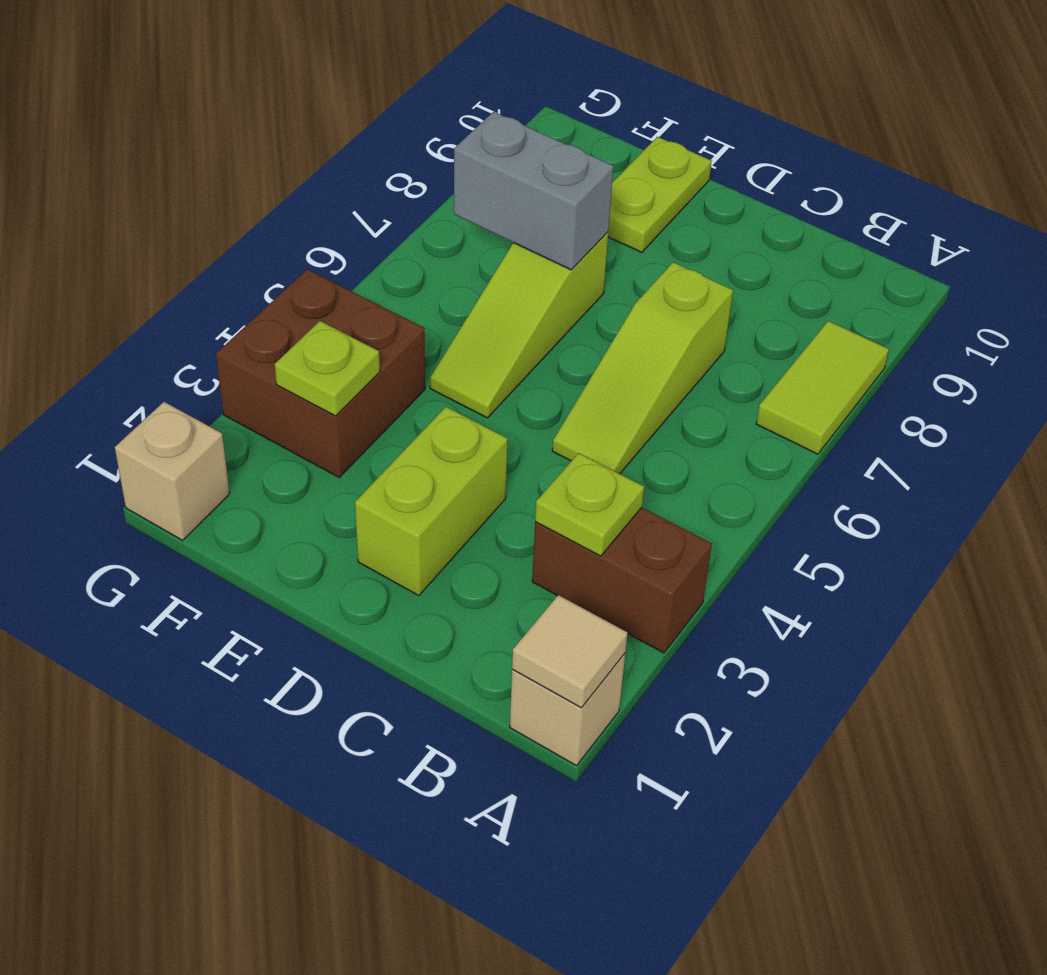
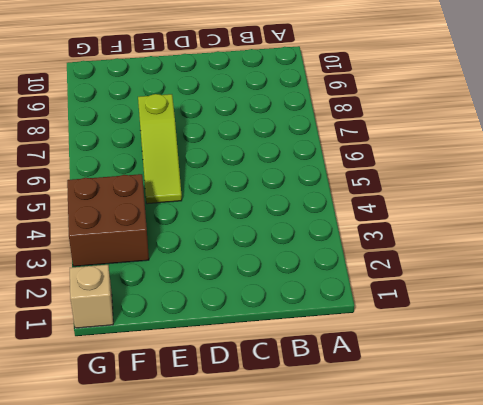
none -> tan brick A1 level 1
none -> brown brick A3:B3 level 1
none -> lime tile A7:A8 level 1

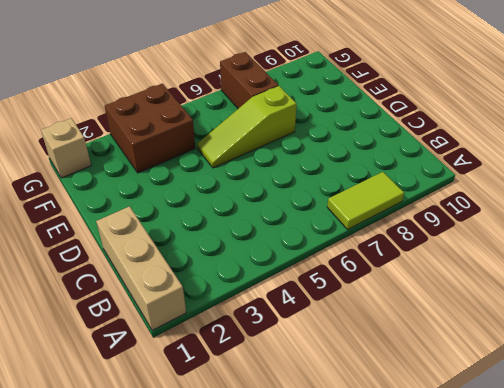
tan brick A1:C1 level 1 -> tan brick A1 level 1
brown brick F7:G7 level 1 -> brown brick A3:B3 level 1
none -> lime slope C5:C7 level 1 top 7
none -> lime brick D2:D3 level 1
none -> lime plate E9:E10 level 1

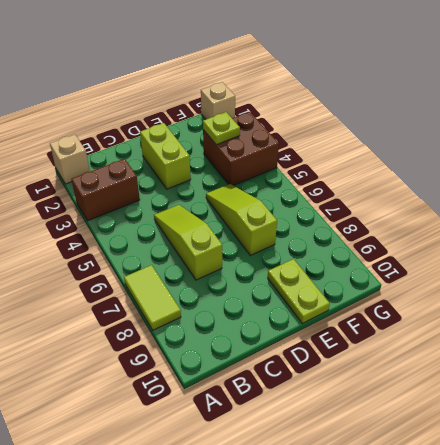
none -> tan tile A1 level 2
none -> lime plate B3 level 2
none -> grey brick E7:F7 level 2

